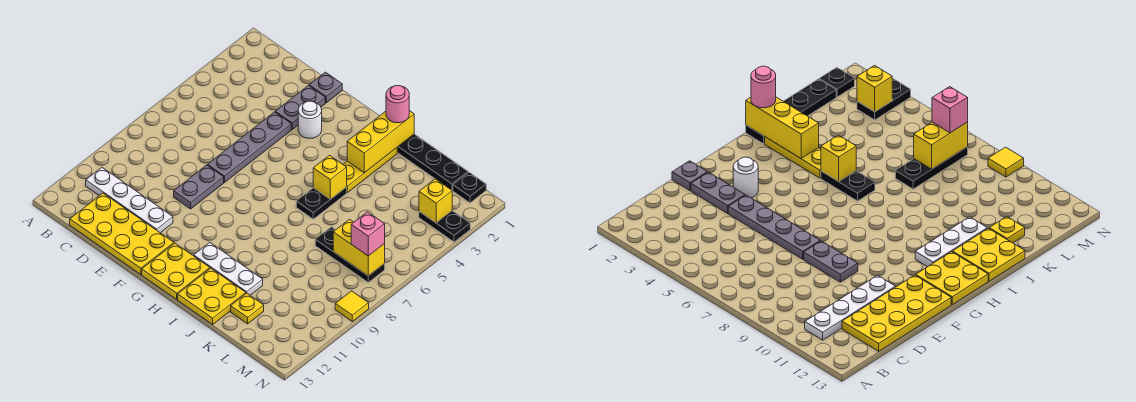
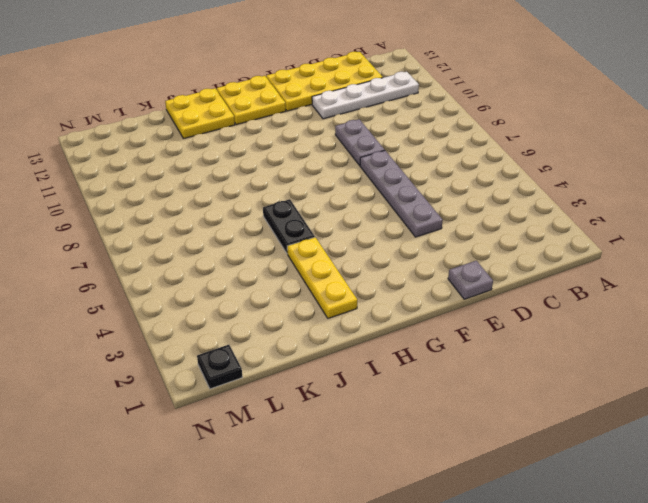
none -> grey plate E2:E3 level 1
none -> white round brick F3 level 1
none -> white plate H11:J11 level 1

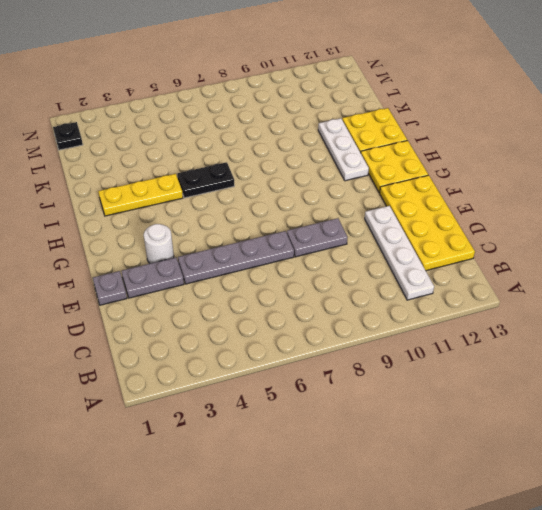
none -> black plate I1:L1 level 1
none -> black plate K7:M7 level 1
none -> yellow plate K12 level 1

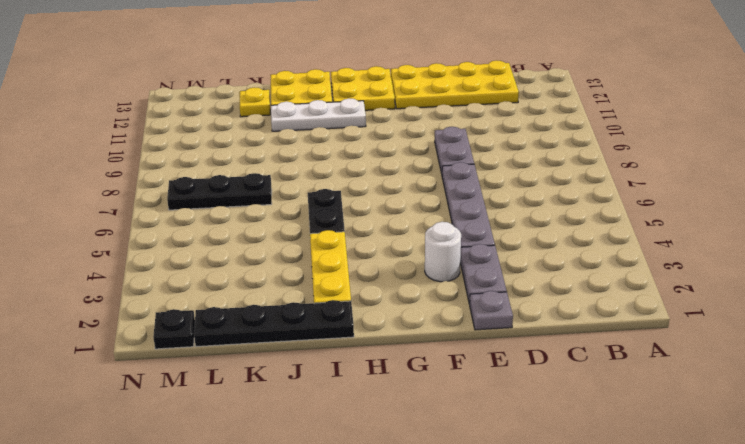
none -> white plate B11:E11 level 1
none -> black plate M3:N3 level 1
none -> yellow tile N9 level 1

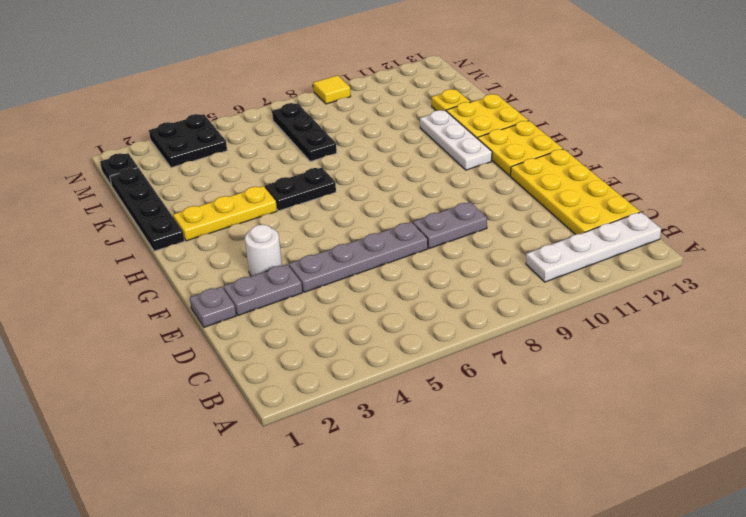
white plate B10:B13 level 1 -> white plate B11:E11 level 1
black plate M3:N4 level 1 -> black plate M3:N3 level 1
none -> yellow brick I1:I3 level 2
none -> yellow brick I5 level 2
none -> yellow brick L7:M7 level 2

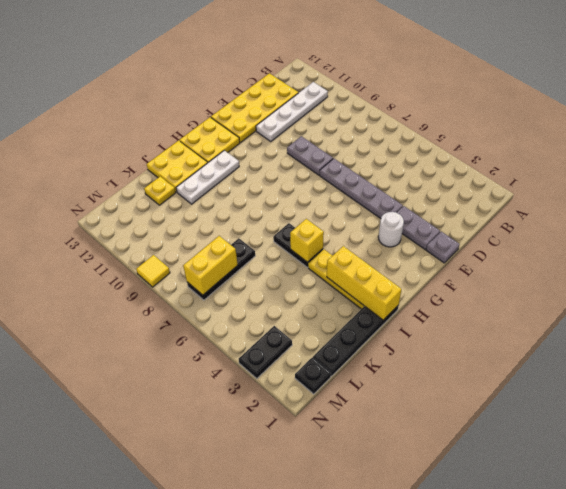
none -> yellow brick M3 level 2
none -> pink round brick I1 level 3
none -> pink brick M7 level 3

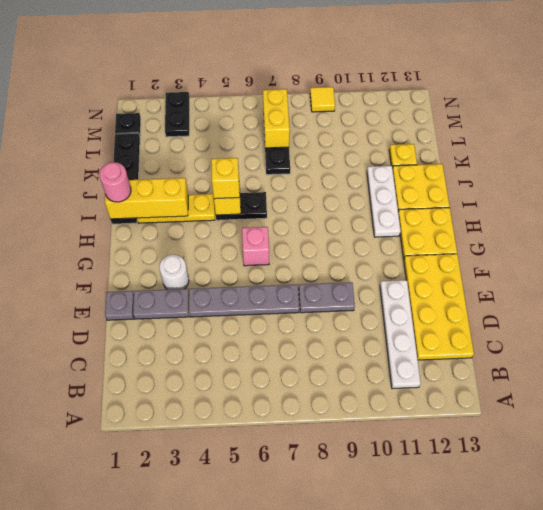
pink brick G6 level 1 -> pink brick M7 level 3
yellow brick I5 level 3 -> yellow brick M3 level 2

